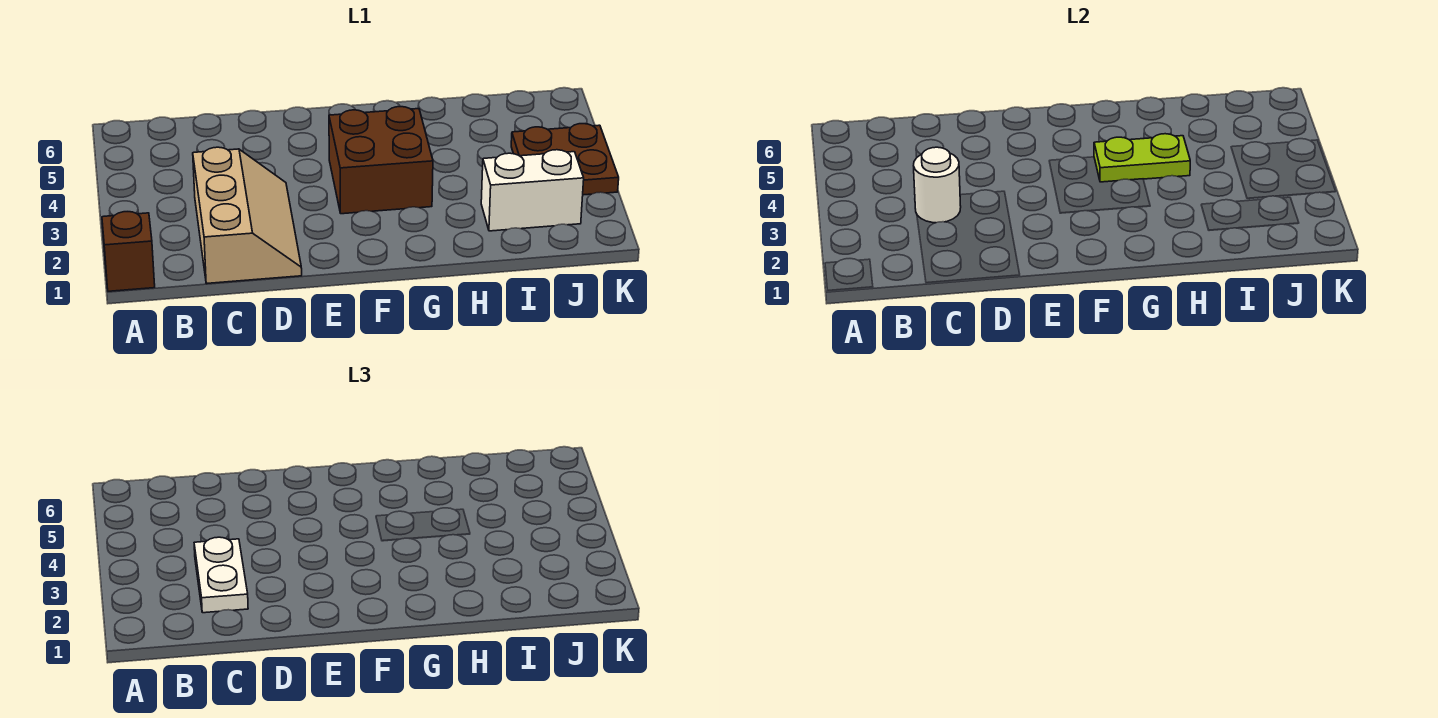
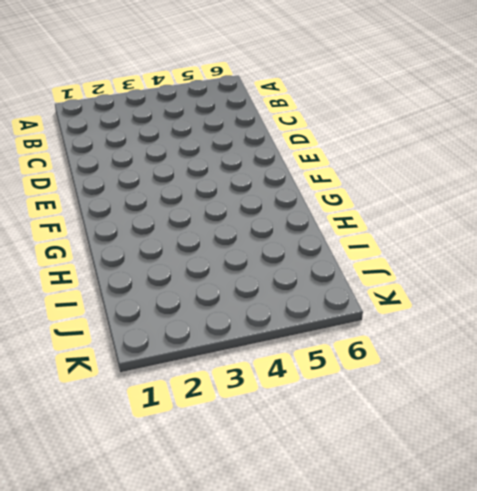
none -> brown brick A1 level 1
none -> tan slope C1:D3 level 1 top C

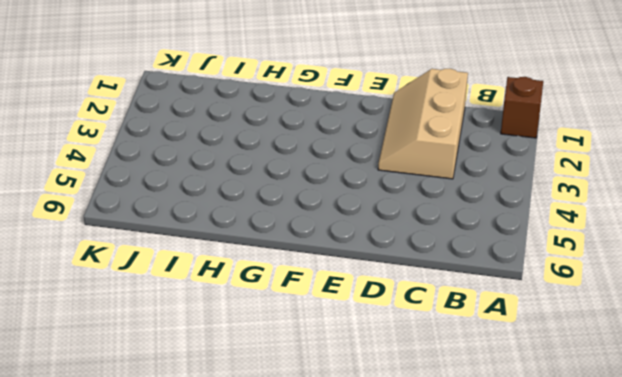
none -> brown brick F3:G4 level 1
none -> white brick I2:J2 level 1

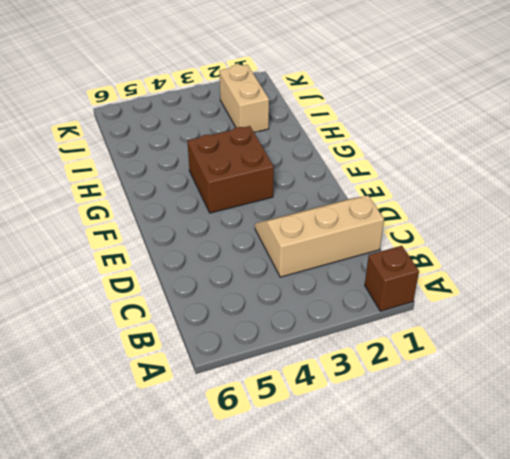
tan brick I2:J2 level 1 -> white brick I2:J2 level 1
none -> brown plate J3:K4 level 1
none -> white round brick C3 level 2

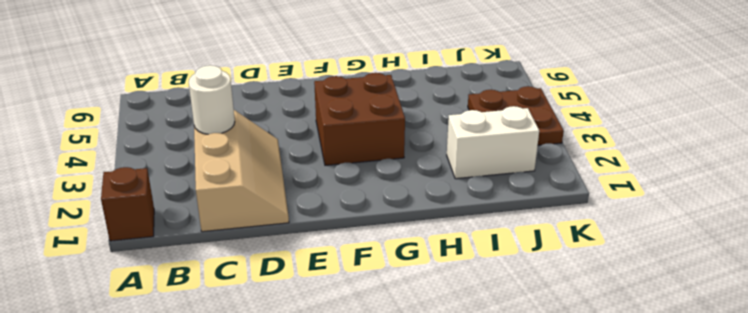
none -> lime plate G4:H4 level 2
none -> white plate C2:C3 level 3

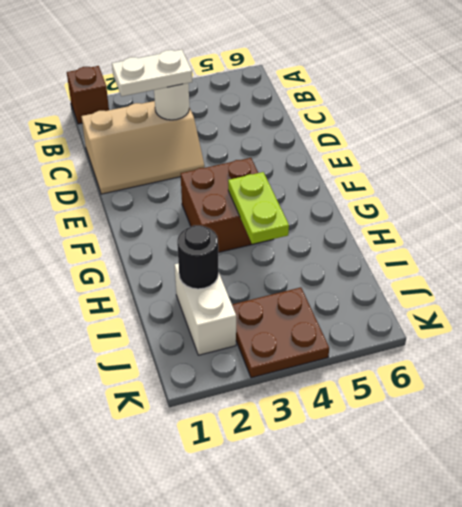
black round brick I2 level 2 -> none

